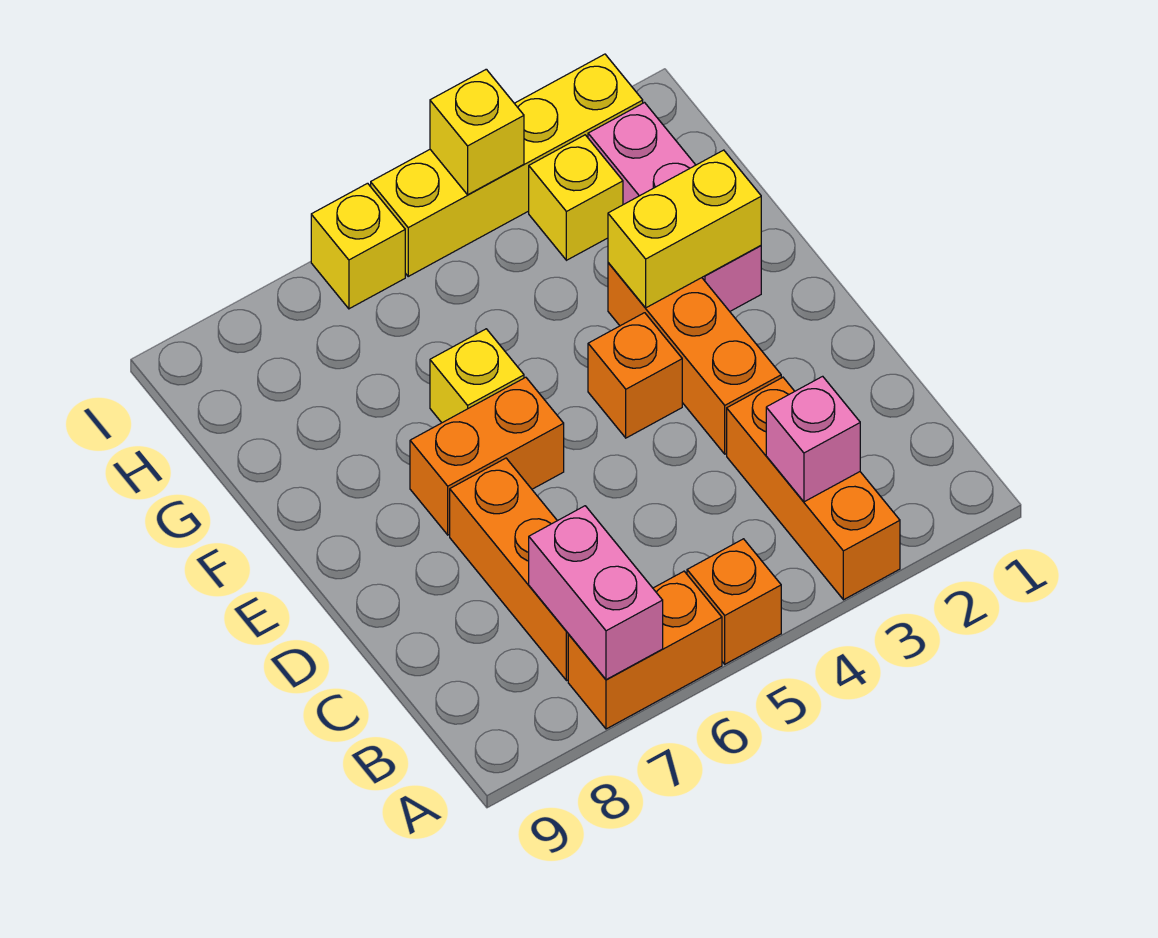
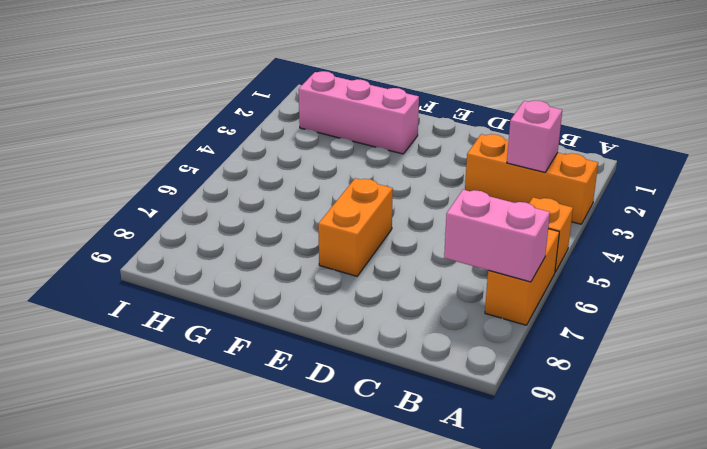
none -> orange brick B7:D7 level 1
none -> orange brick D3:F3 level 1
none -> orange brick E4 level 1

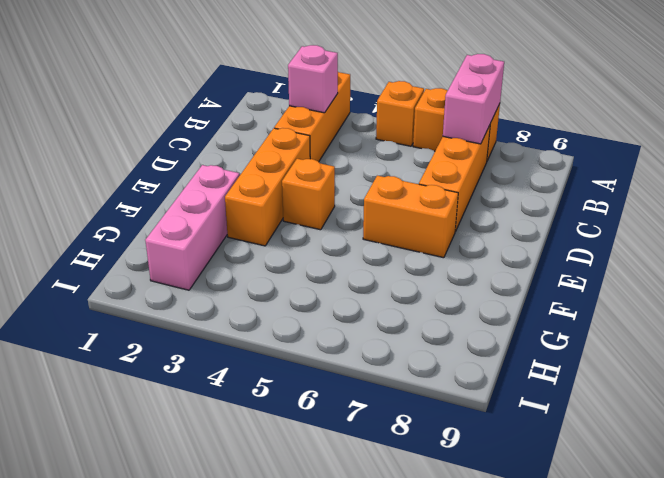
none -> yellow brick F6 level 1
none -> yellow brick H3 level 1
none -> yellow brick I2:I5 level 1

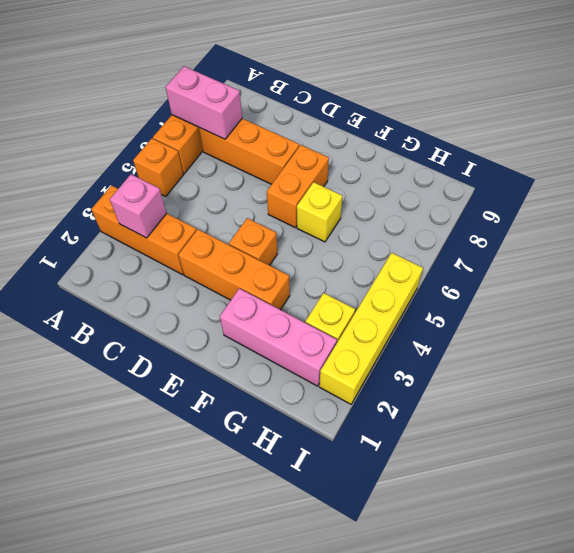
none -> yellow brick I6 level 1
none -> yellow brick F2:F3 level 2
none -> yellow brick I4 level 2

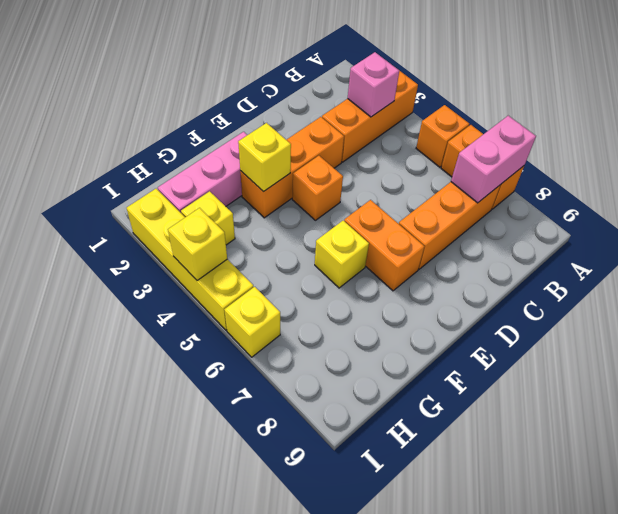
yellow brick F3 level 2 -> yellow brick F2:F3 level 2

